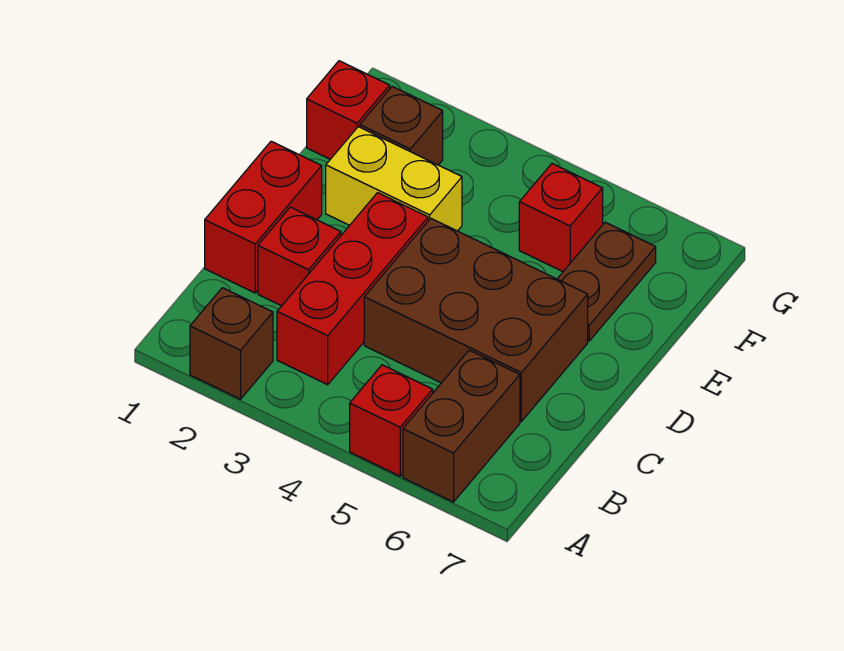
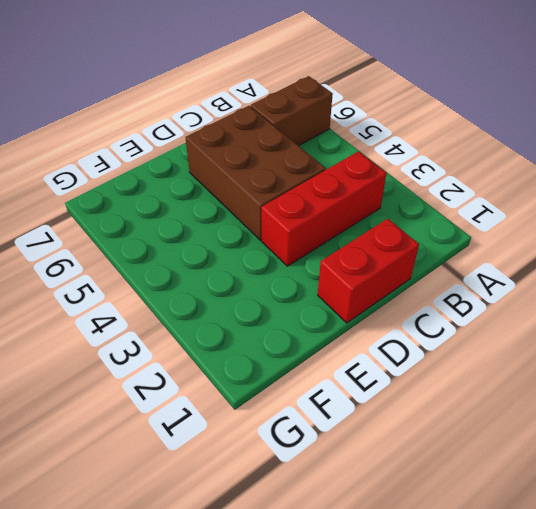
none -> brown brick A2 level 1
none -> red brick A5 level 1
none -> red brick C2 level 1

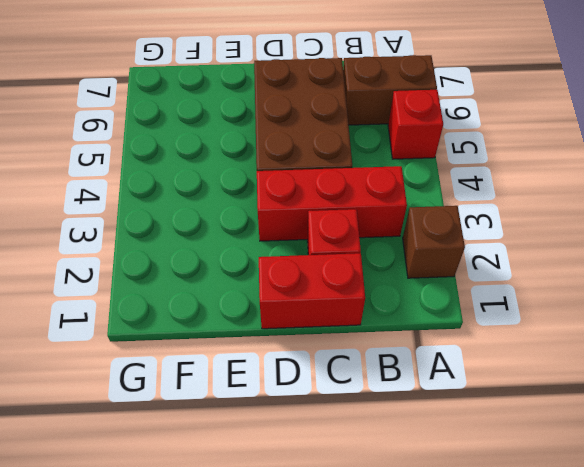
none -> yellow brick E2:E3 level 1
none -> brown plate E6:F6 level 1
none -> red brick F1 level 1

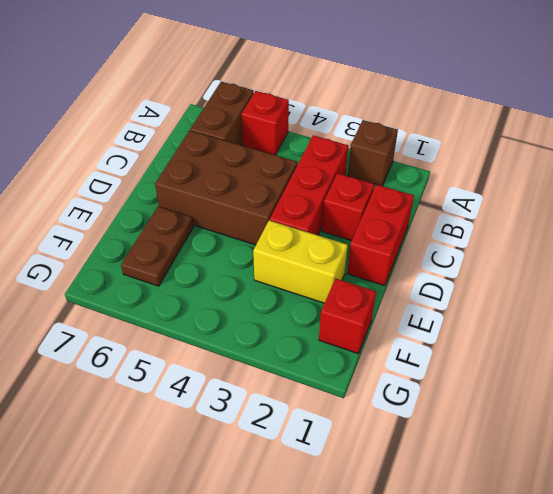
none -> brown brick F2 level 1
none -> red brick F5 level 1

